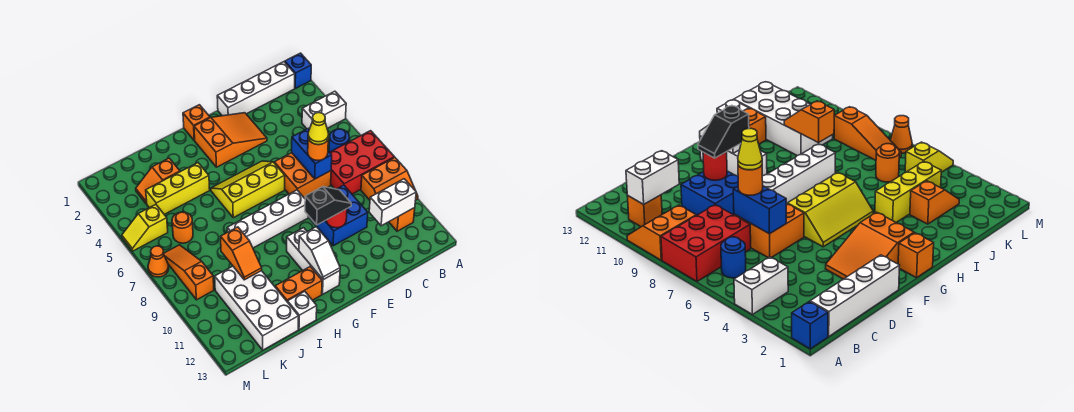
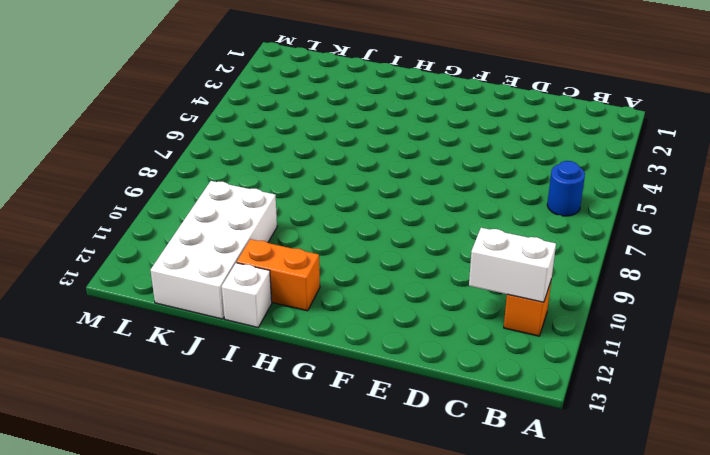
none -> blue brick A1 level 1
none -> white brick A4:B4 level 1
none -> red brick A7:C8 level 1
none -> orange slope A9:B10 level 1 top 9

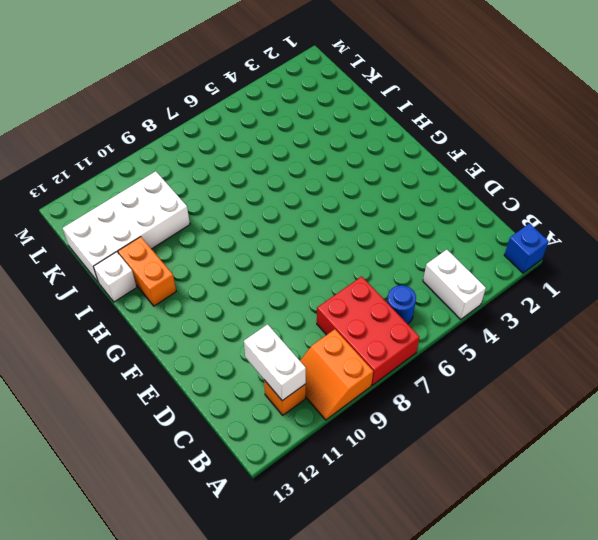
none -> white brick B1:E1 level 1
none -> orange brick D6:E7 level 1
none -> blue brick D9:E10 level 1
none -> orange slope E2:G3 level 1 top G

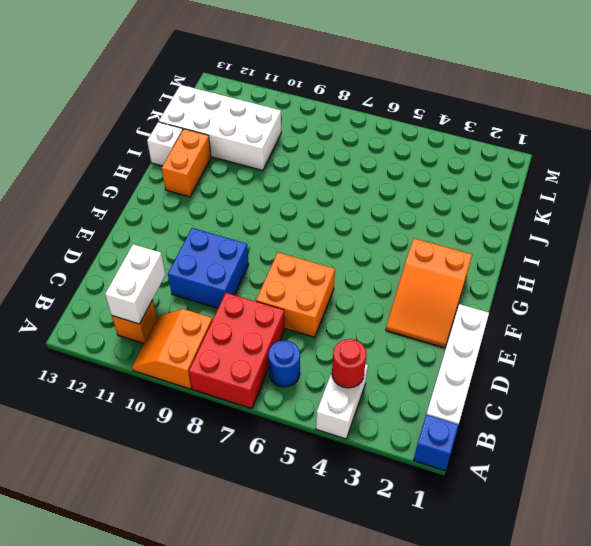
red round brick B4 level 2 -> red round brick E10 level 2
none -> yellow slope F5:H6 level 1 top 6
none -> white brick F8:I8 level 1
none -> orange brick G1 level 1
none -> white brick G10:G12 level 1

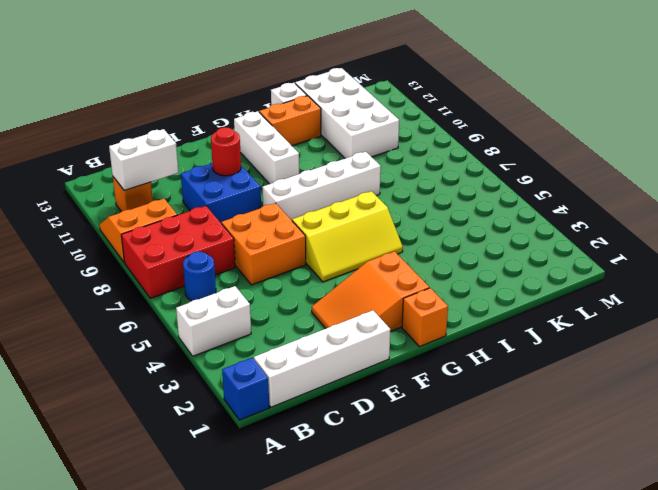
none -> yellow brick I4:K4 level 1
none -> orange slope J3:K3 level 1 top J
none -> orange round brick K6 level 1
none -> yellow slope L5:M5 level 1 top L

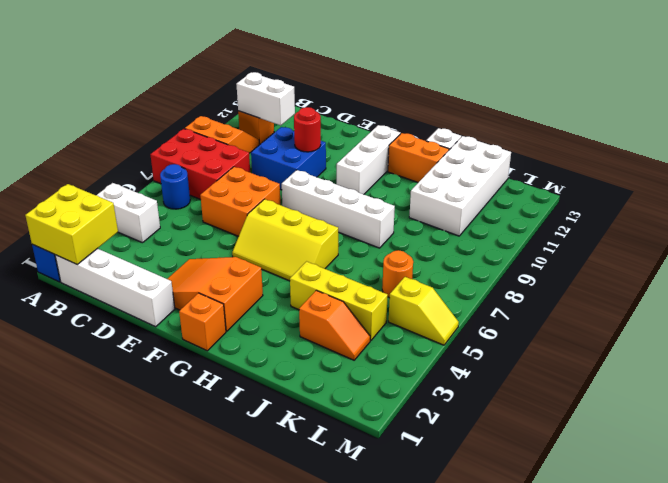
yellow brick A1:B2 level 2 -> none
none -> orange slope L7:L9 level 1 top 9
none -> orange cone M7 level 1
none -> blue brick D6:D7 level 2
none -> white slope G11:G12 level 2 top 11

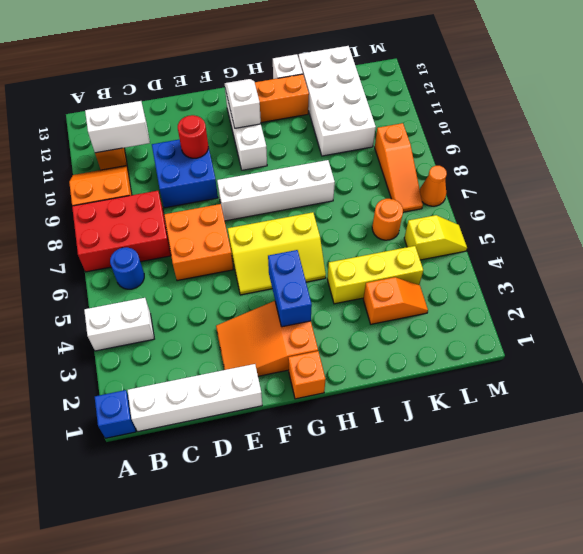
blue brick G3:G4 level 2 -> blue brick D6:D7 level 2
none -> orange slope J9:J10 level 2 top 9
none -> orange round brick D7 level 3
none -> black slope E10:F10 level 3 top F
none -> yellow cone D7 level 4

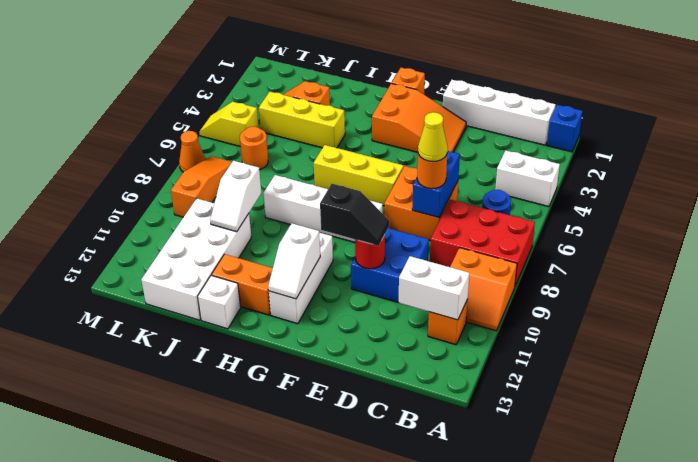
white slope J9:J10 level 2 top 9 -> orange slope J9:J10 level 2 top 9

